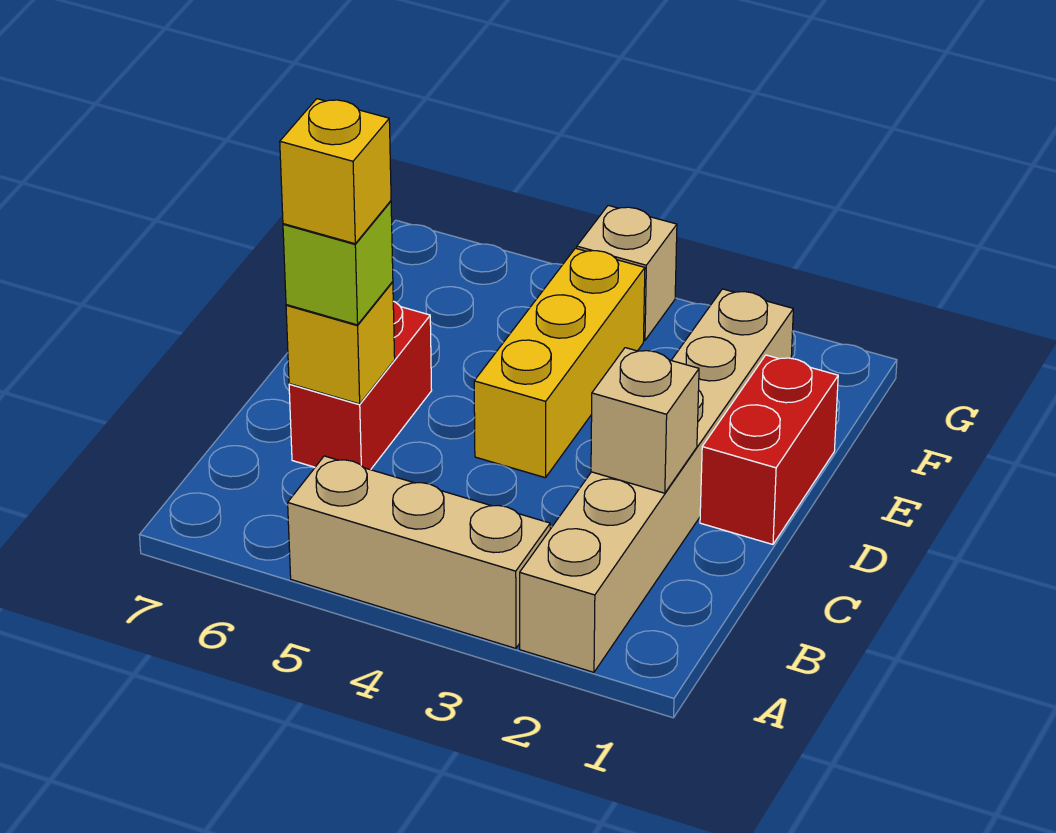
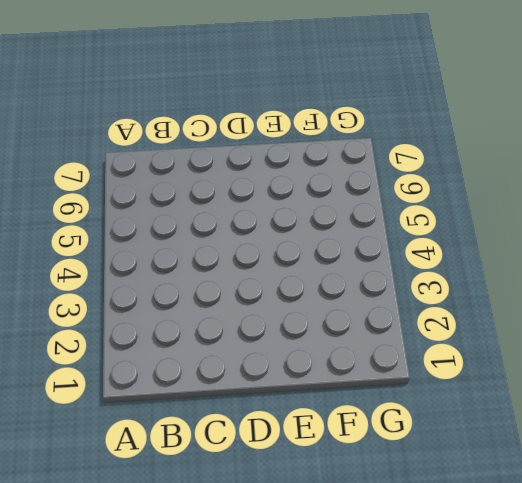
none -> tan brick A2:F2 level 1
none -> tan brick A3:A5 level 1

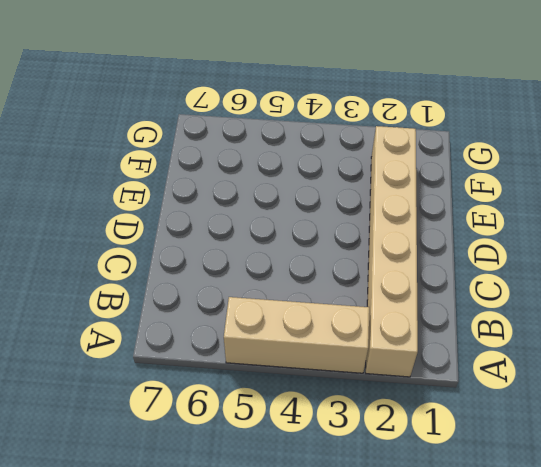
none -> red brick C6:D6 level 1
none -> red brick D1:E1 level 1

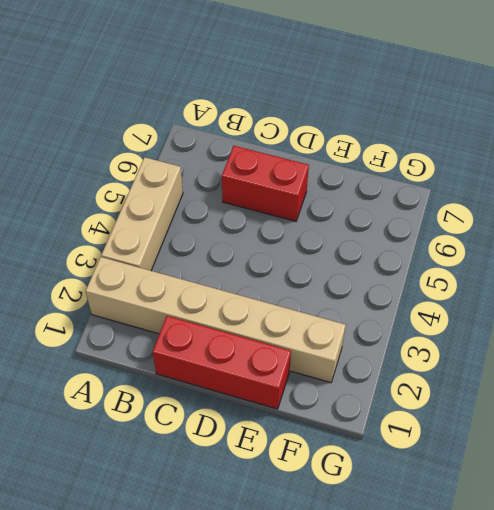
red brick C1:E1 level 1 -> red brick D1:E1 level 1
none -> yellow brick D4:F4 level 1
none -> tan brick G4 level 1

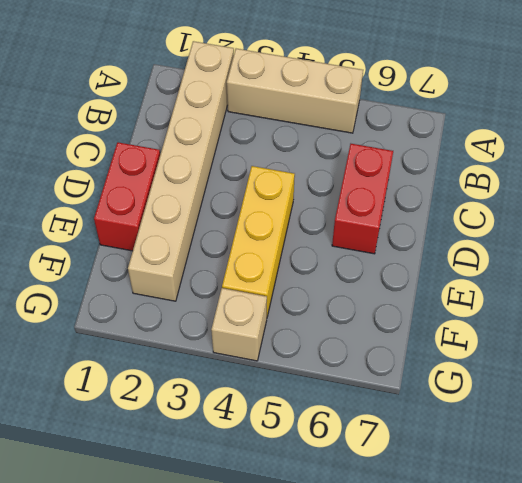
none -> tan brick C2 level 2
none -> yellow brick C6 level 2

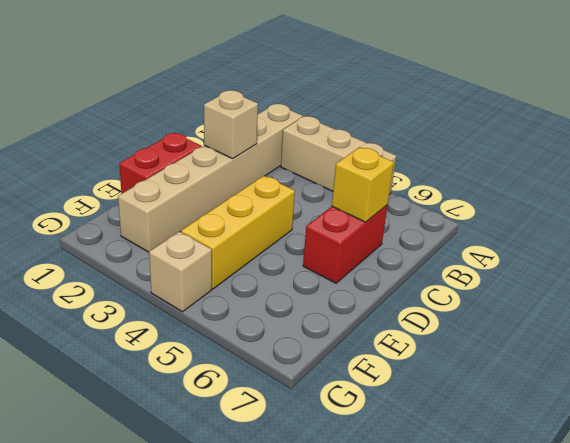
none -> lime brick C6 level 3
none -> yellow brick C6 level 4

